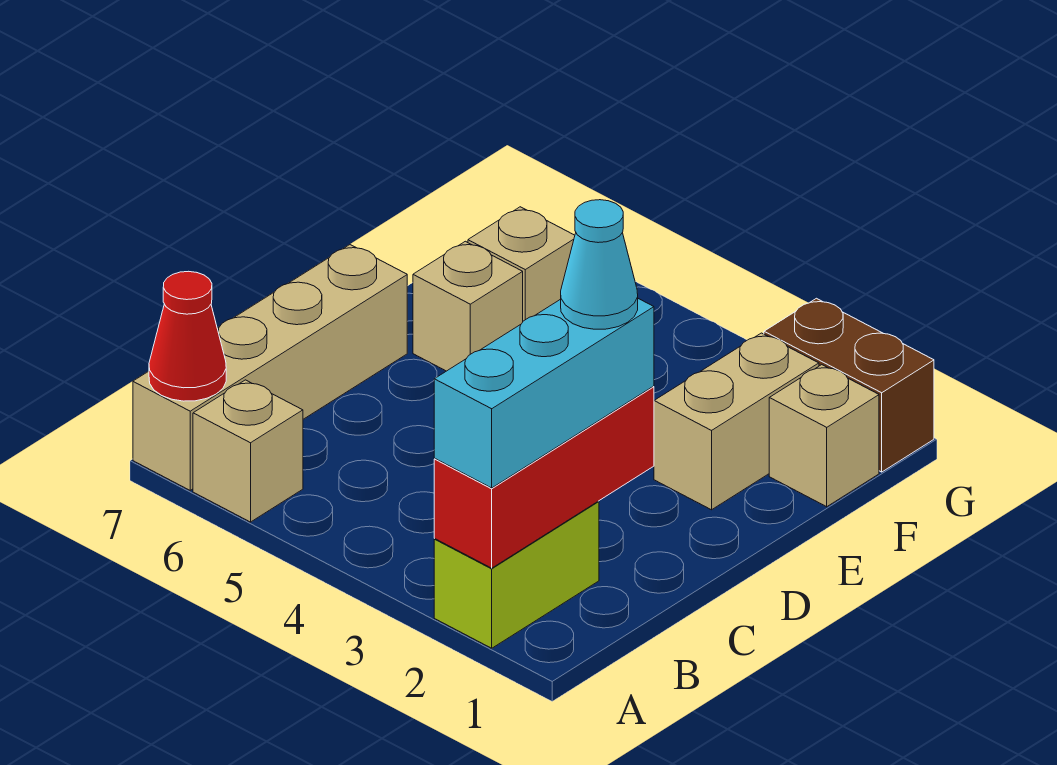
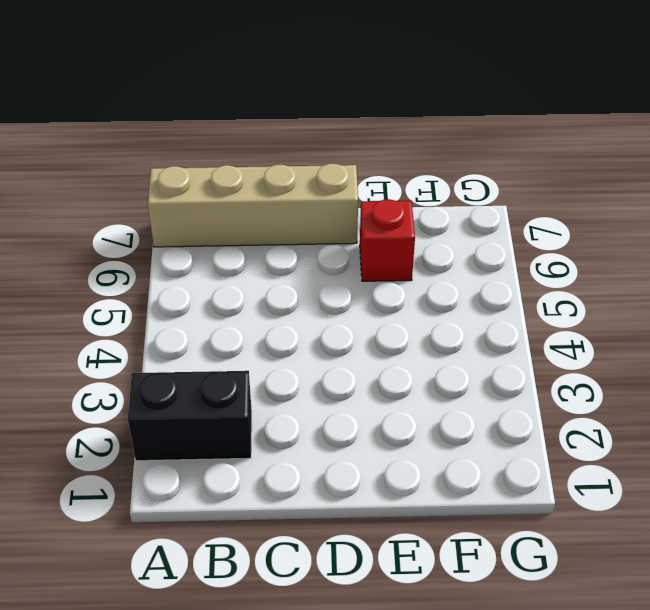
black brick A2:B2 level 1 -> lime brick A2:B2 level 1
red brick E6 level 1 -> tan brick E6 level 1
none -> tan brick A6 level 1
none -> tan brick E2:F2 level 1
none -> tan brick F1 level 1

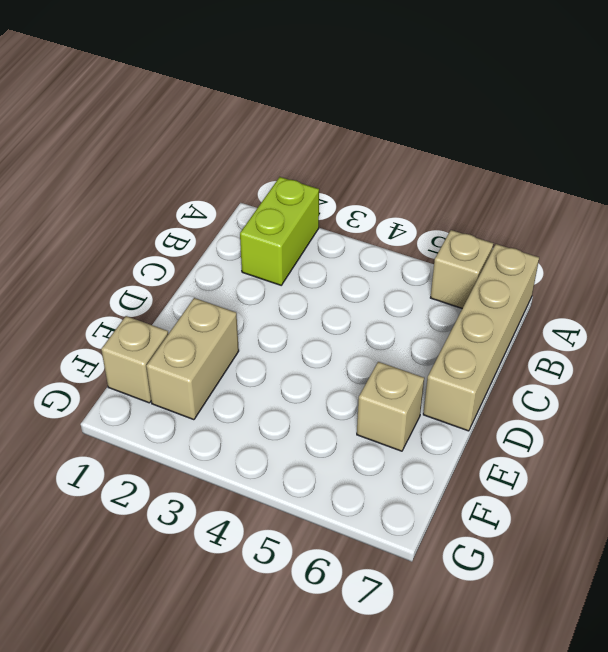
none -> tan brick F6 level 1
none -> brown brick G1:G2 level 1
none -> red brick A2:C2 level 2

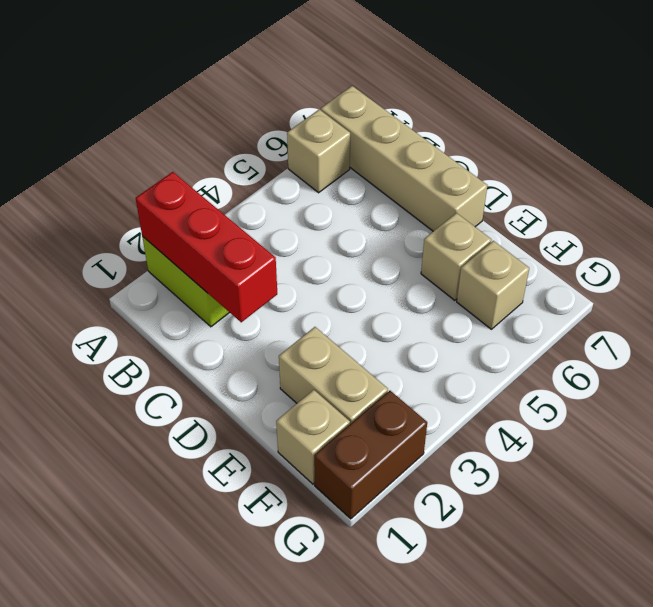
none -> red cone A7 level 2
none -> cyan brick A2:C2 level 3
none -> cyan cone C2 level 4

